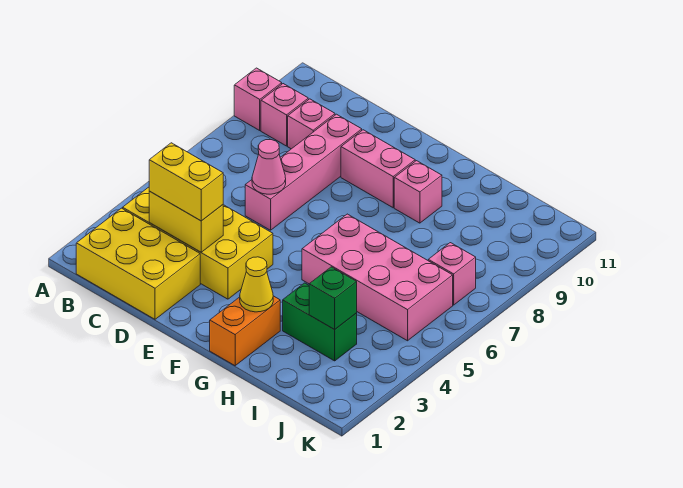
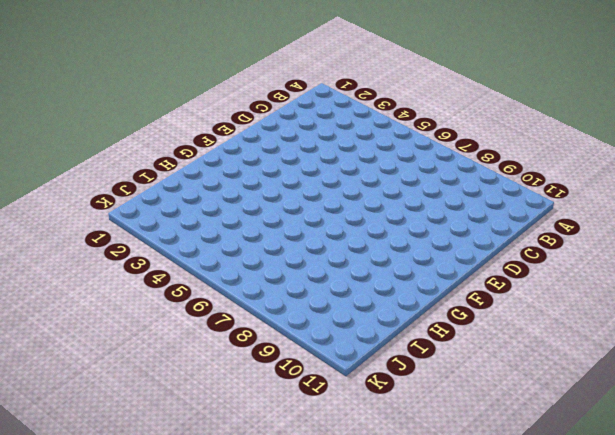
none -> pink brick A9 level 1
none -> yellow brick B1:D2 level 1
none -> yellow brick B3:E4 level 1

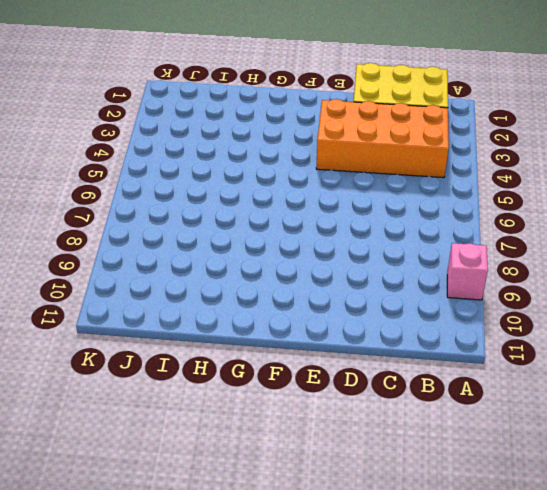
orange brick B3:E4 level 1 -> yellow brick B3:E4 level 1
none -> pink brick B9 level 1
none -> pink brick C9 level 1
none -> pink brick D6:D9 level 1

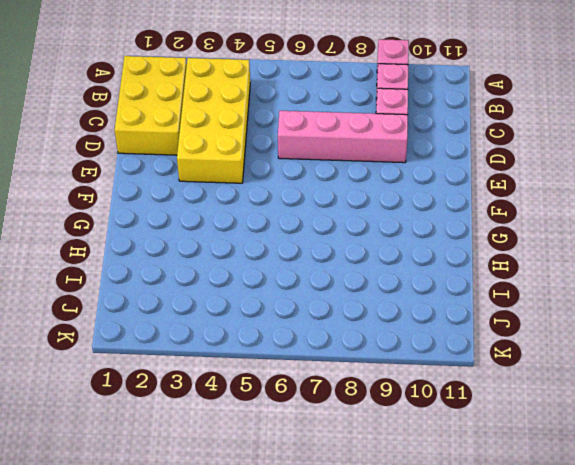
none -> pink brick E9:F9 level 1
none -> orange brick G1:G2 level 1
none -> pink brick G5:J6 level 1

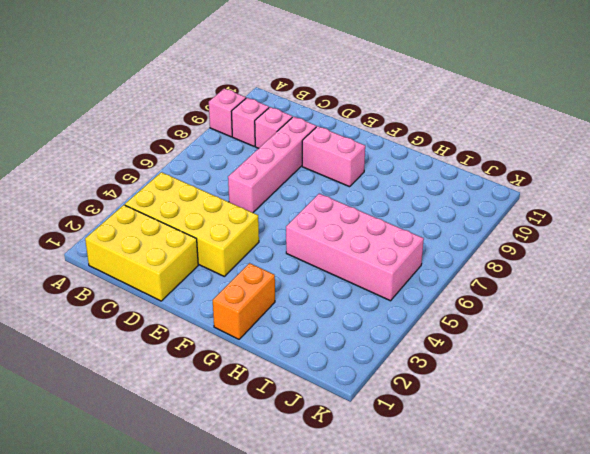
none -> pink brick G9 level 1
none -> green brick H3:I3 level 1
none -> pink brick J7 level 1

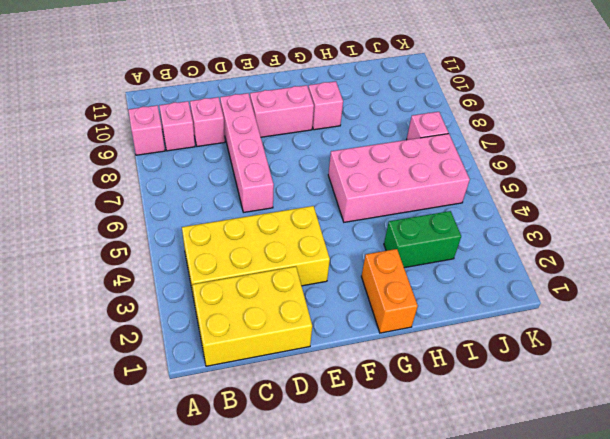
none -> yellow brick C3:D3 level 2
none -> pink cone D6 level 2
none -> yellow cone G2 level 2

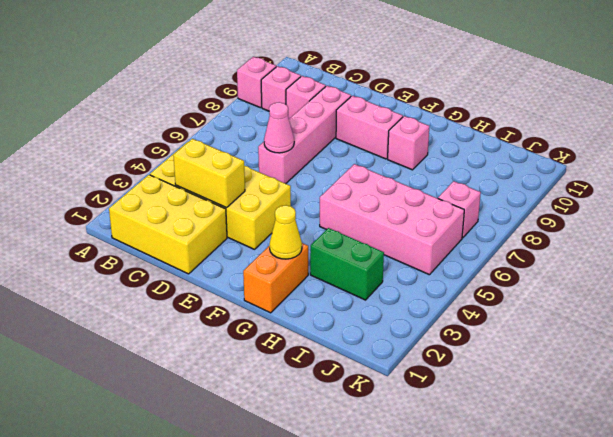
none -> green brick I3 level 2
none -> yellow brick C3:D3 level 3

